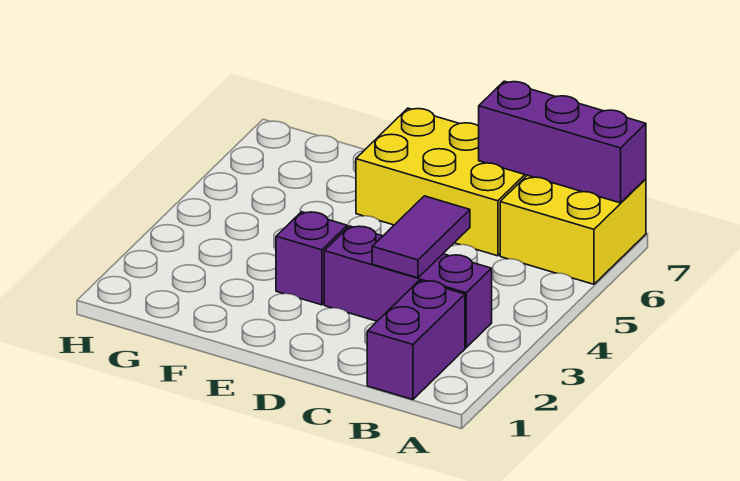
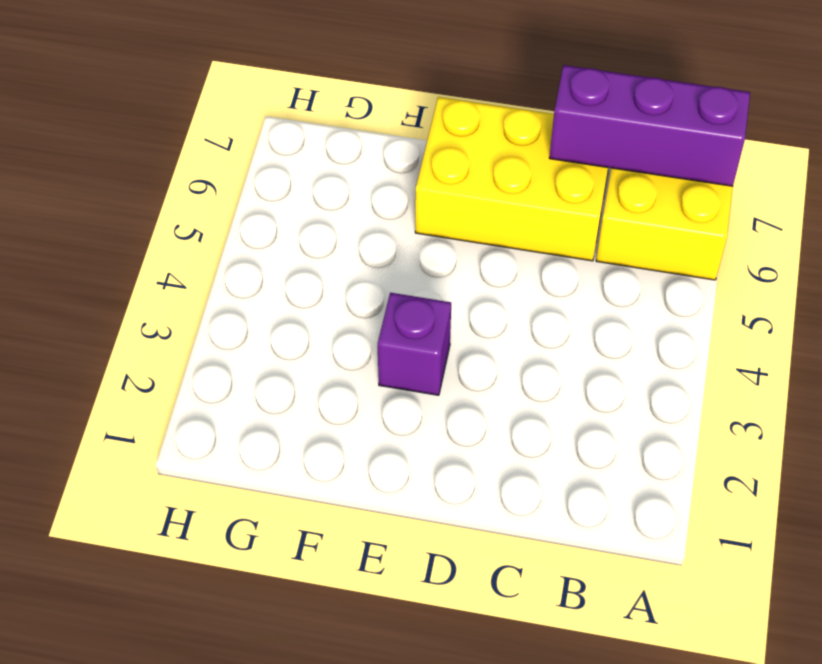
none -> purple brick B1:B2 level 1
none -> purple brick B3:D3 level 1

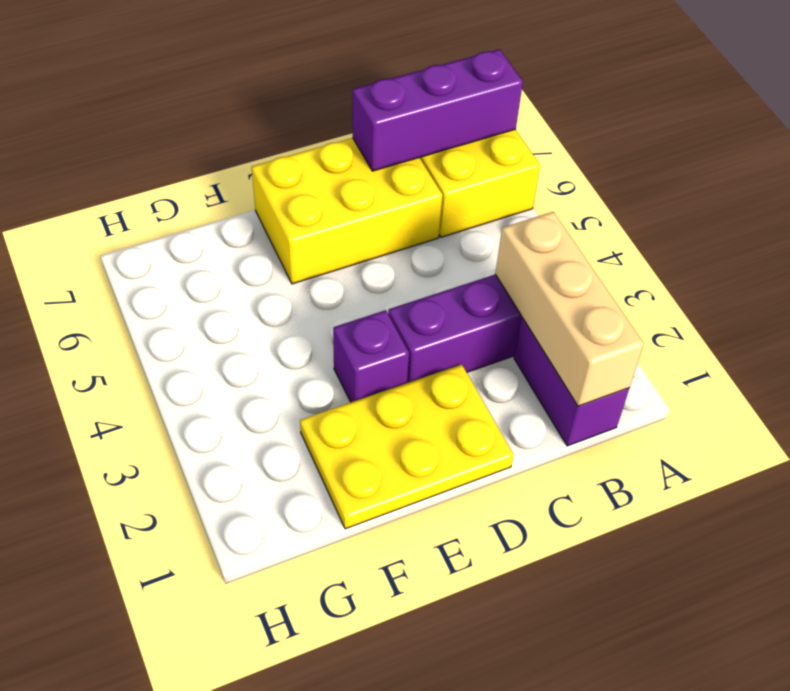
tan brick B1:B3 level 2 -> none
yellow plate D1:F2 level 1 -> none
none -> purple tile C3:C4 level 2

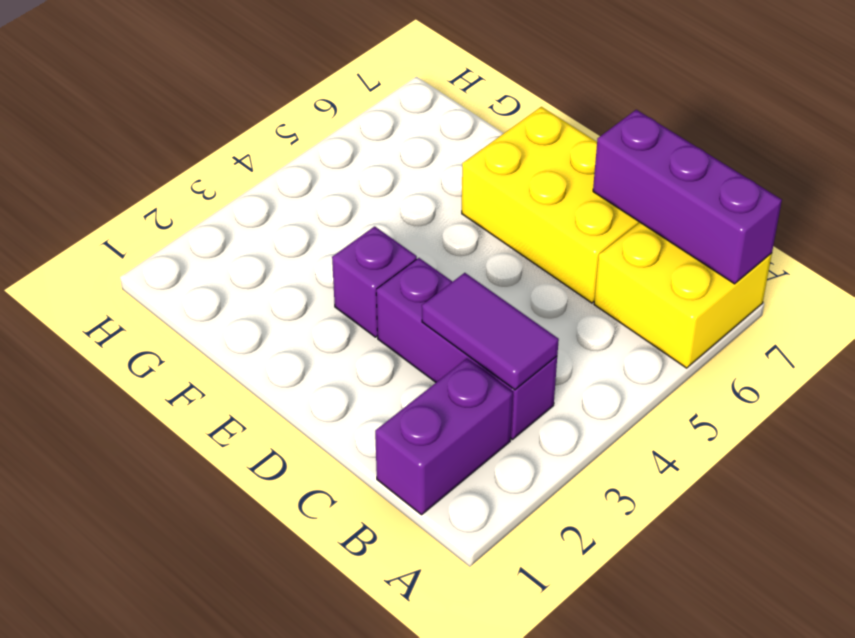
purple tile B3:C3 level 2 -> purple tile C3:C4 level 2

